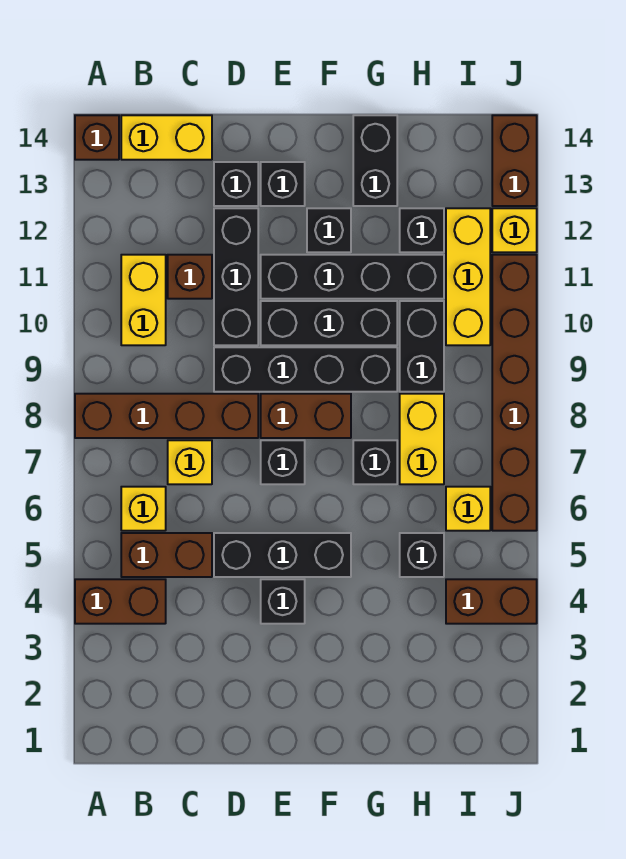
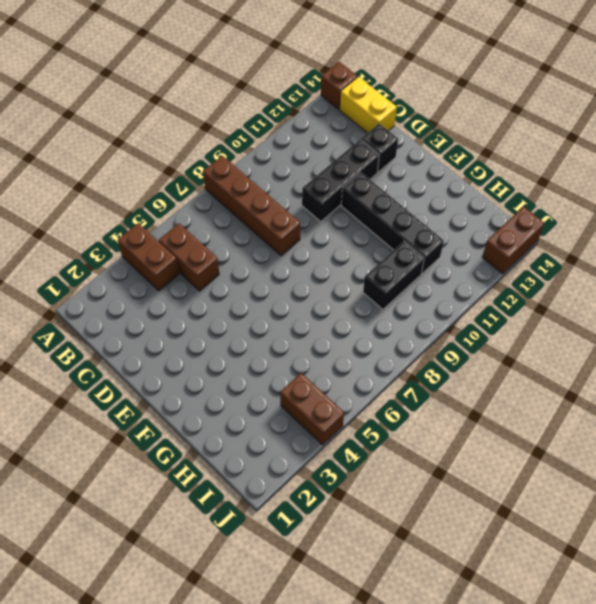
none -> yellow brick B6 level 1
none -> yellow brick B10:B11 level 1
none -> yellow brick C7 level 1
none -> brown brick C11 level 1

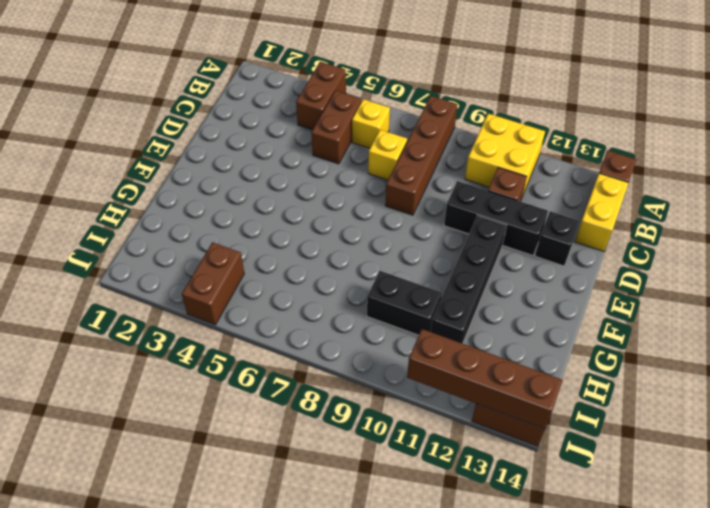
yellow brick A10:B11 level 1 -> yellow brick B10:B11 level 1
brown brick J11:J14 level 2 -> none
none -> black brick D5:F5 level 1
none -> black brick D9:G9 level 1
none -> black brick E4 level 1
none -> black brick E7 level 1

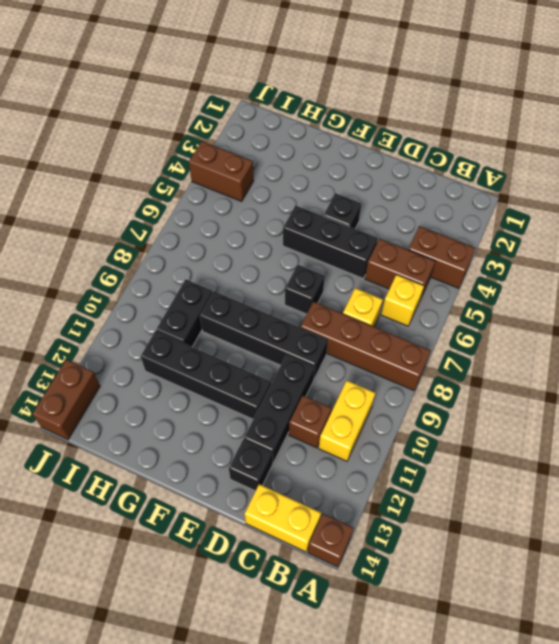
none -> brown brick E8:F8 level 1
none -> black brick E10:G10 level 1
none -> black brick E13 level 1
none -> black brick F12 level 1

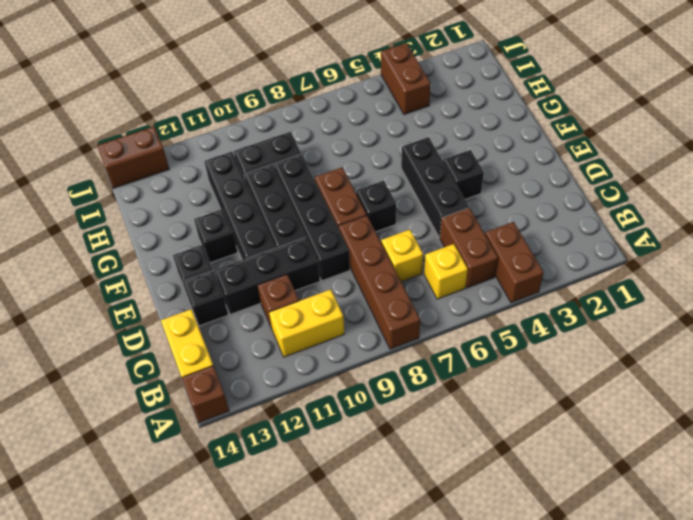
none -> black brick G7 level 1
none -> black brick G13:G14 level 1
none -> black brick H5 level 1
none -> yellow brick H7:H8 level 1

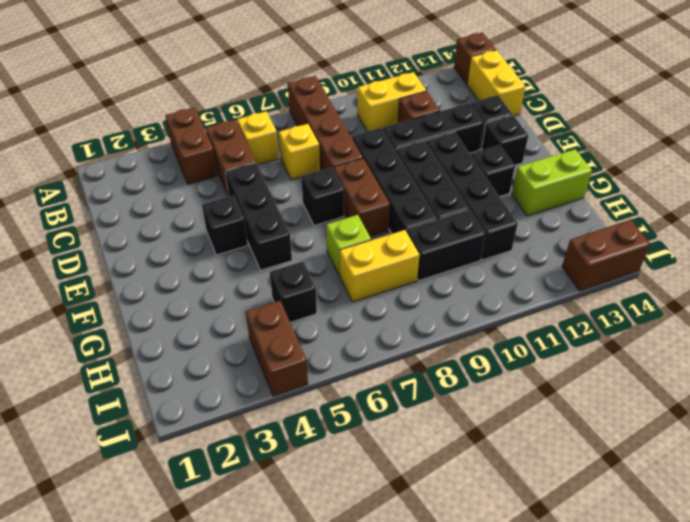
lime brick G7 level 1 -> black brick G7 level 1
lime brick G13:G14 level 1 -> black brick G13:G14 level 1
none -> black brick H12 level 1
none -> yellow brick I6 level 1
none -> yellow brick I10:I12 level 1
none -> brown brick J6:J11 level 1

